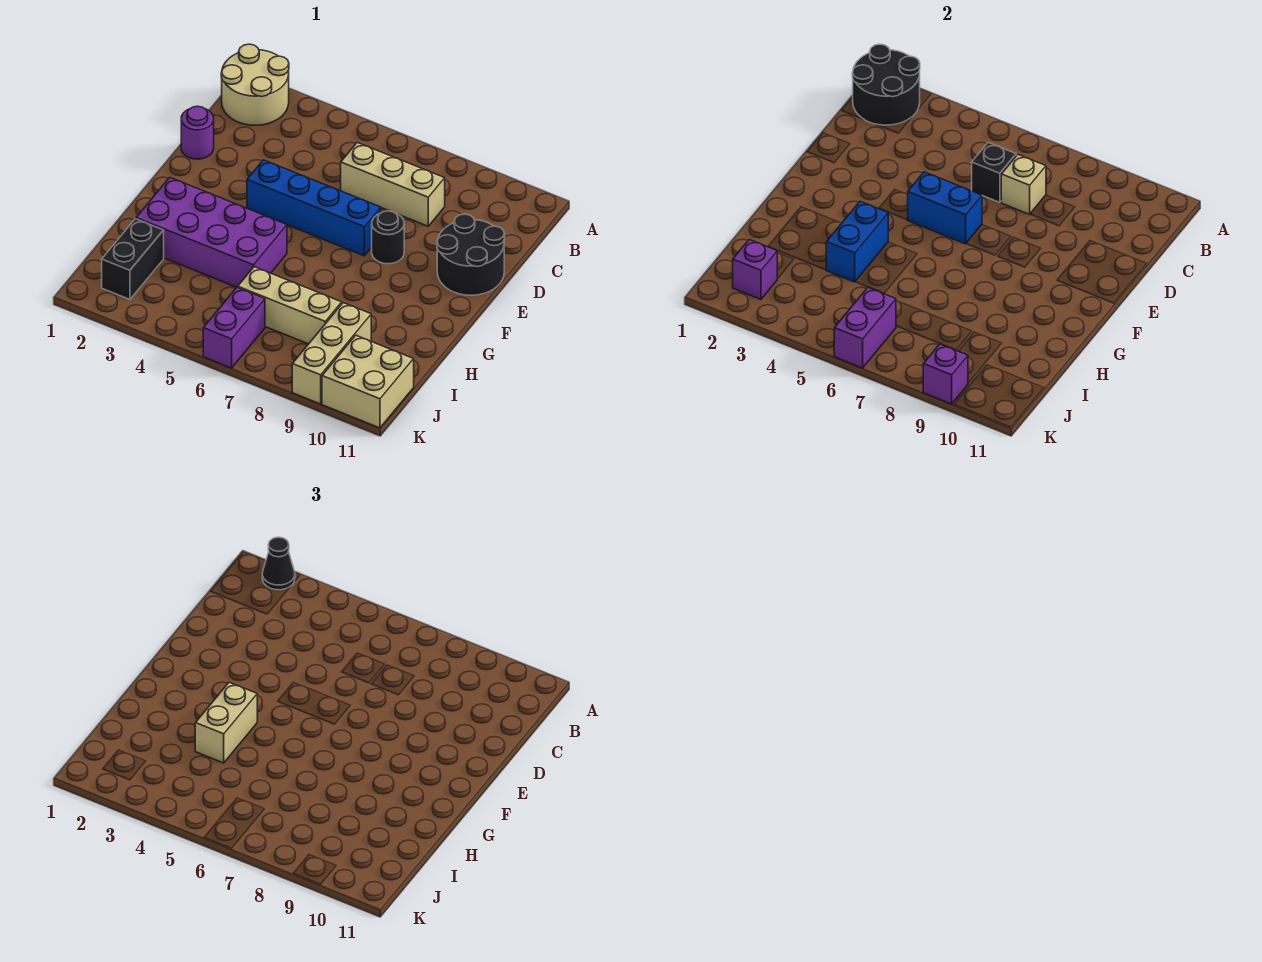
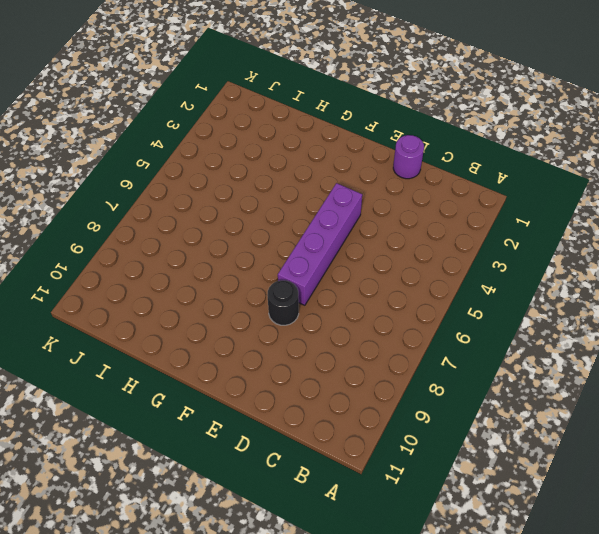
purple brick E4:E7 level 1 -> blue brick E4:E7 level 1
none -> tan round brick A1:B2 level 1
none -> tan brick C6:C8 level 1
none -> black round brick D10:E11 level 1

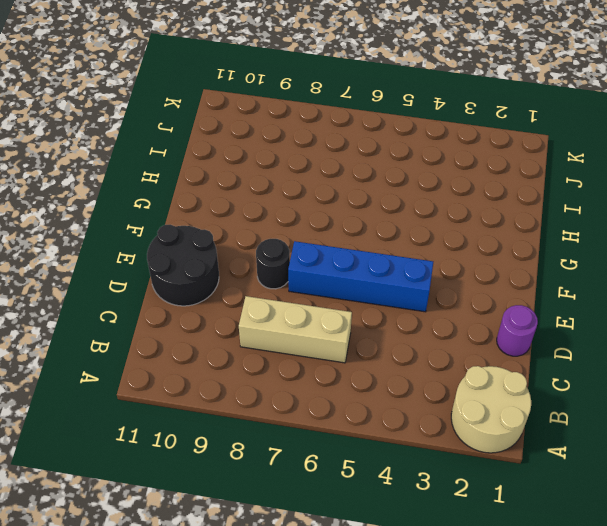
none -> purple brick G2:H5 level 1
none -> black brick I2:J2 level 1
none -> tan brick I6:I8 level 1

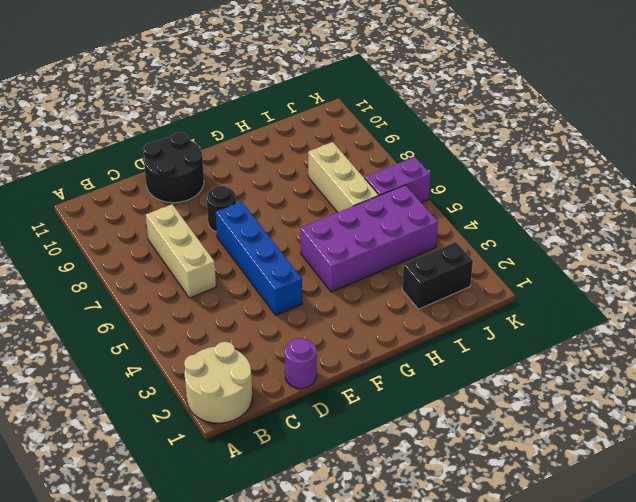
purple brick G4:J5 level 1 -> purple brick G2:H5 level 1
none -> tan brick I9:K9 level 1
none -> tan brick J10:K11 level 1
none -> black round brick A1:B2 level 2

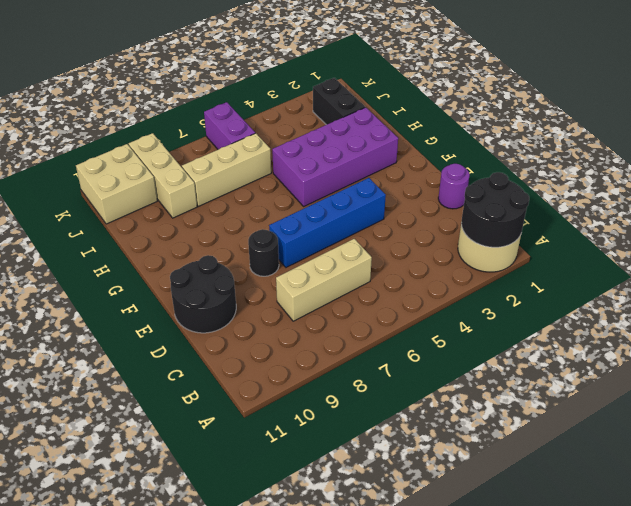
none -> black brick C6 level 2
none -> tan brick C7 level 2
none -> blue brick E5:E6 level 2

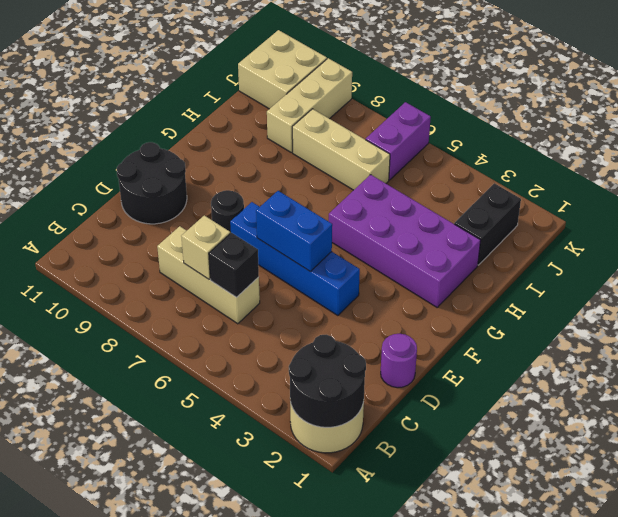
none -> blue brick G4:H4 level 2
none -> purple brick J2 level 2
none -> purple brick J6:K6 level 2

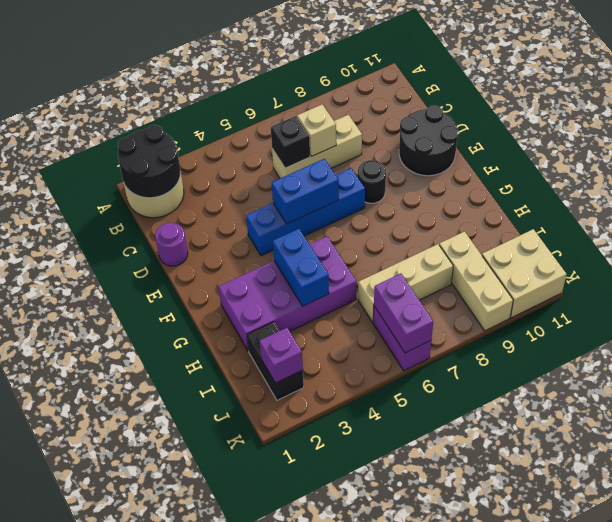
none -> purple brick K9 level 2
none -> black cone A2 level 3
none -> tan brick G4:H4 level 3

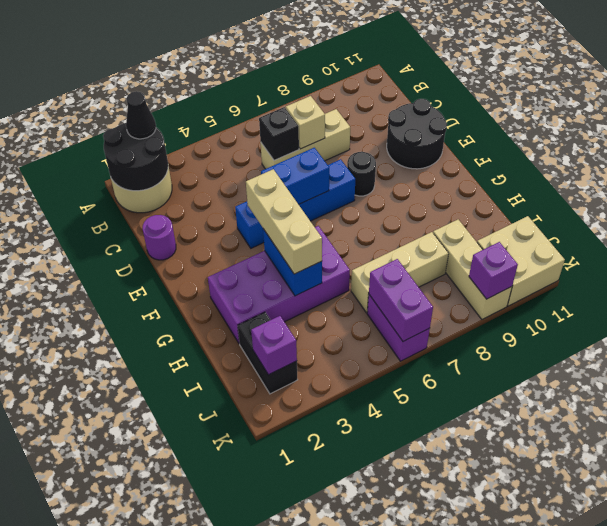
tan brick F4:H4 level 3 -> tan brick G4:H4 level 3

